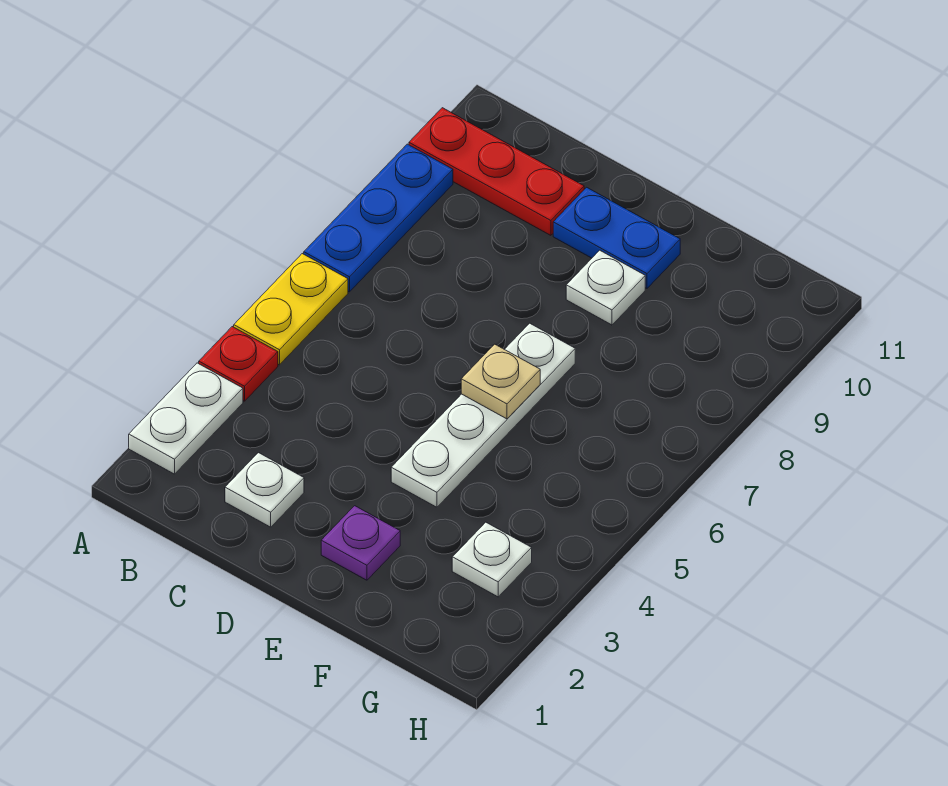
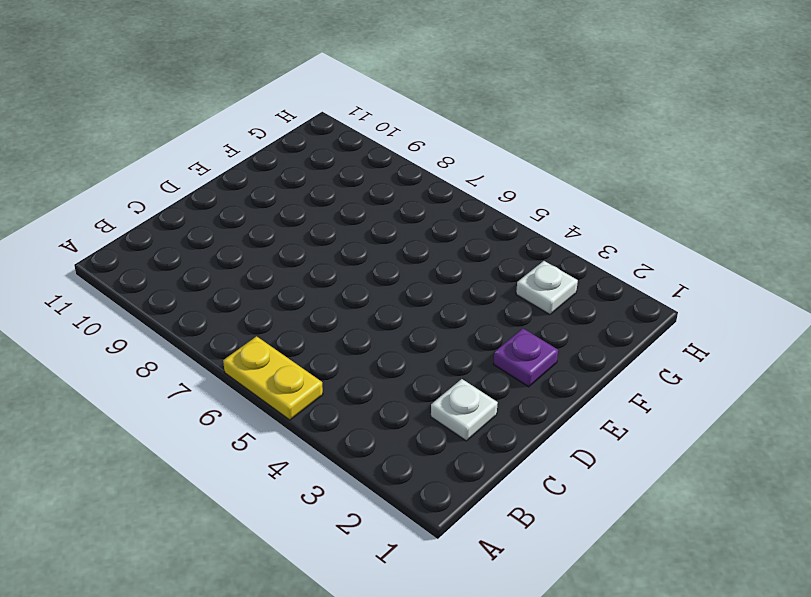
none -> white plate A2:A3 level 1
none -> red plate A4 level 1
none -> blue plate A7:A9 level 1

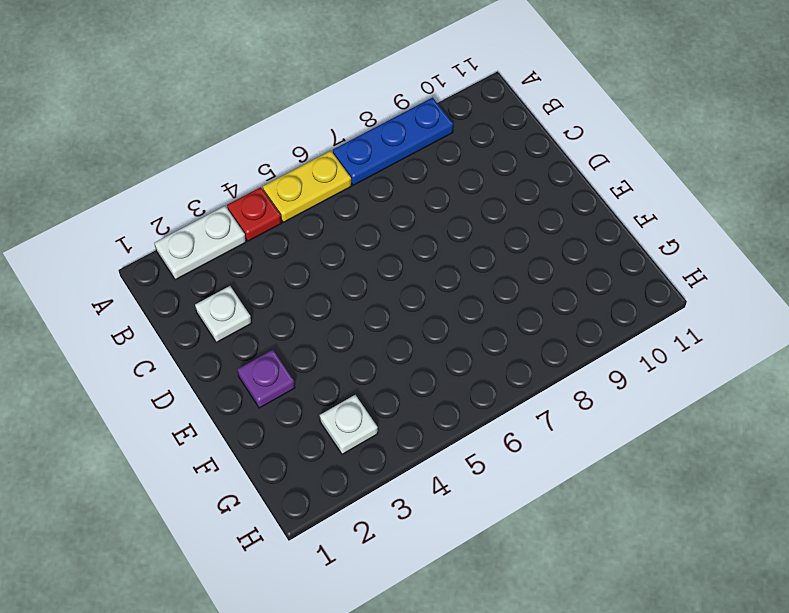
none -> red plate A10:C10 level 1
none -> blue plate D10:E10 level 1
none -> white plate E4:E7 level 1

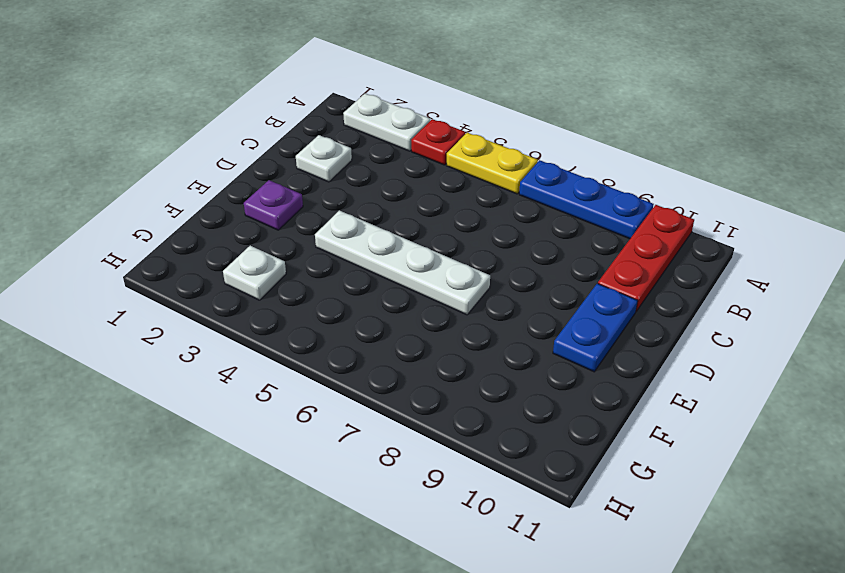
none -> white plate E9 level 1
none -> tan plate E6 level 2

